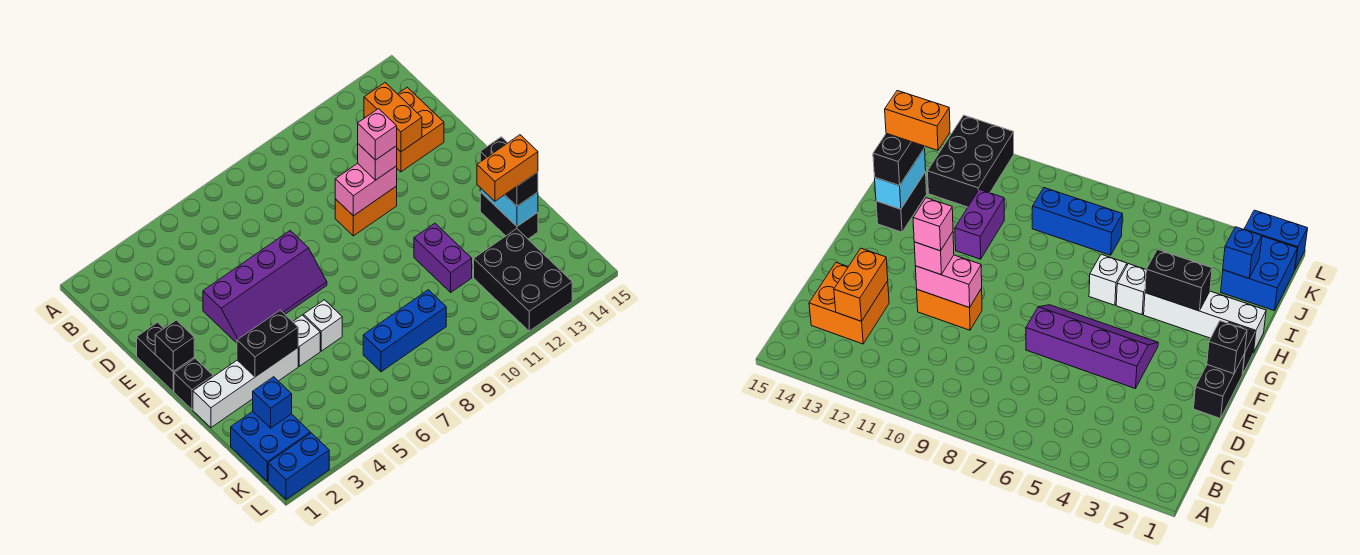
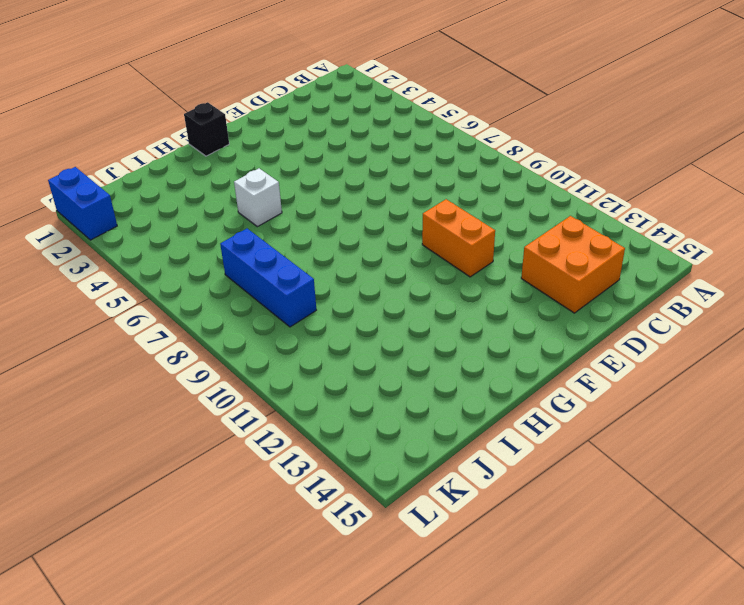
none -> black brick E1:F1 level 1
none -> purple slope E4:F7 level 1 top E
none -> white brick H1:H4 level 1

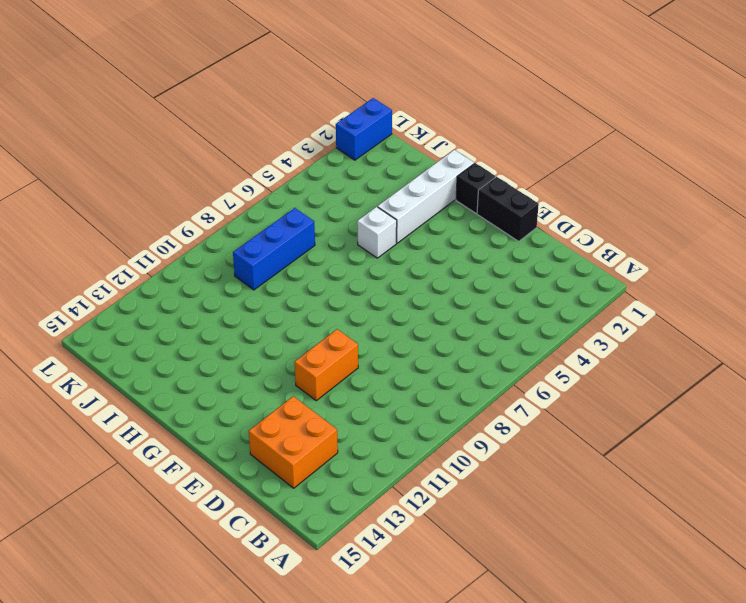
none -> purple slope E4:F7 level 1 top E
none -> white brick H6 level 1
none -> purple brick H11:I11 level 1

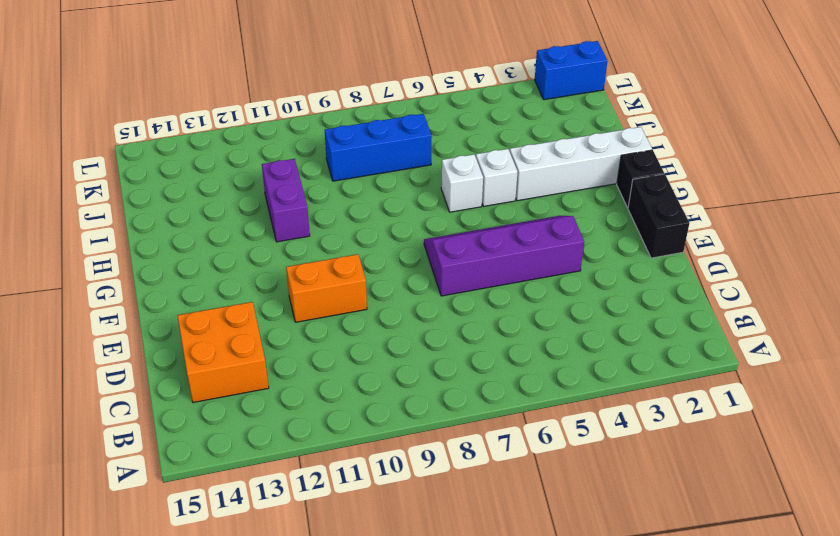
none -> black brick H14:I14 level 1
none -> blue brick J1:K2 level 1
none -> black brick J12:L13 level 1

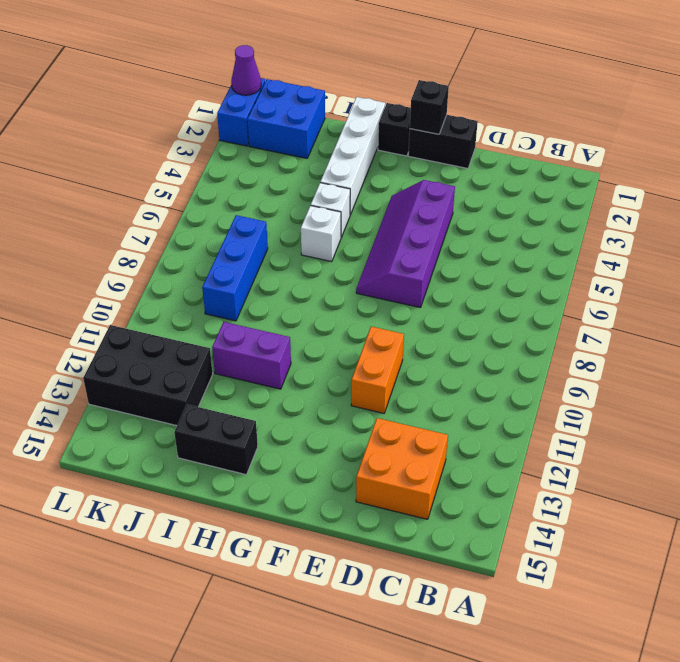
purple cone L1 level 2 -> none
none -> orange brick C13:D13 level 2
none -> pink brick E10:E11 level 2
none -> black brick H3:H4 level 2

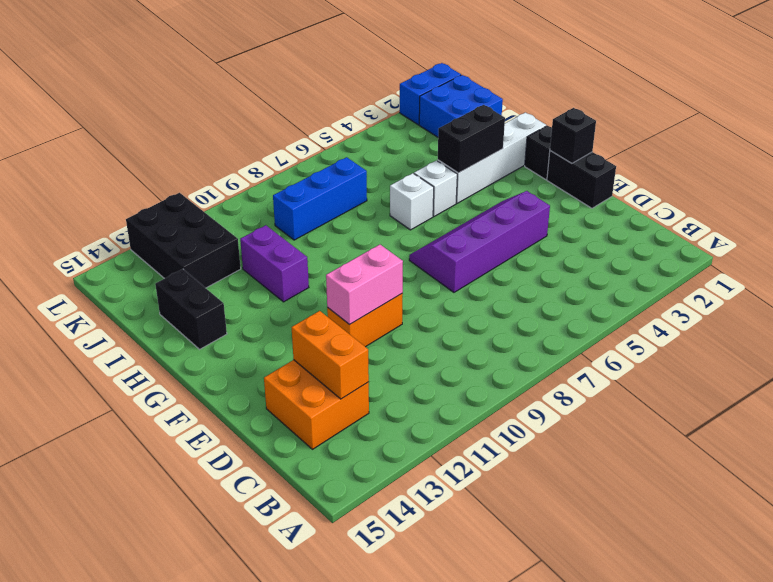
none -> cyan brick H14:I14 level 2
none -> blue brick J2 level 2
none -> pink brick E11 level 3

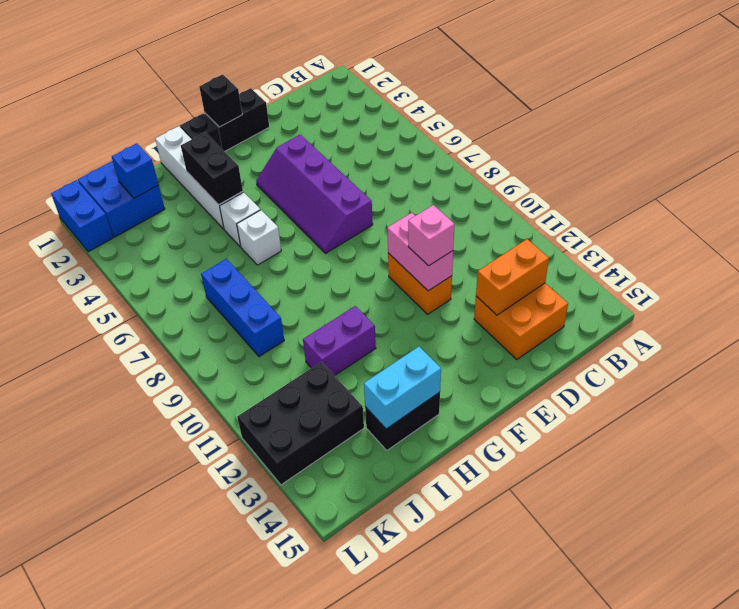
none -> black brick H14:I14 level 3
none -> pink brick E11 level 4
none -> orange brick I13:I14 level 4

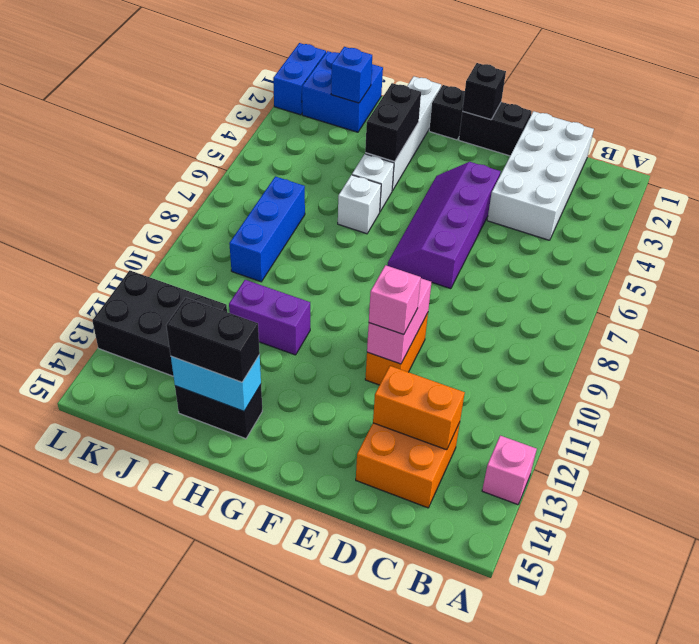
pink brick A13 level 1 -> pink brick E11 level 4
white brick C1:D4 level 1 -> none
none -> orange brick I13:I14 level 4

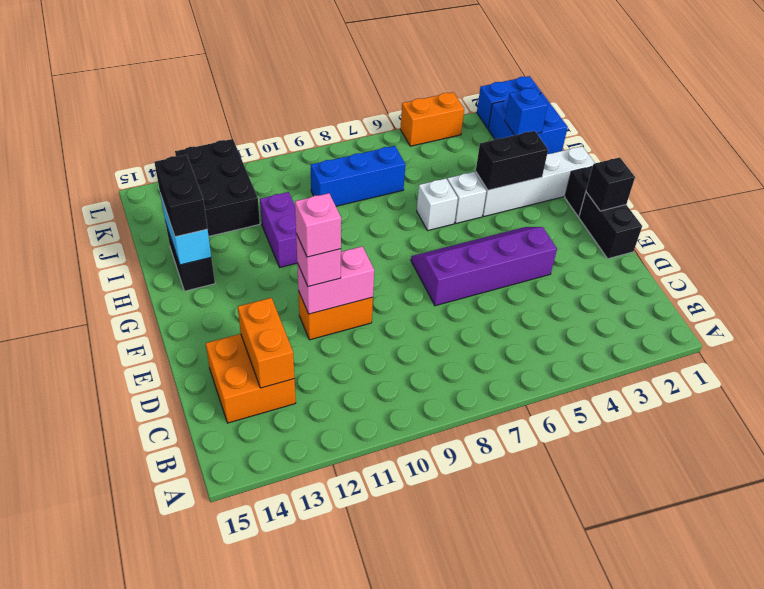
orange brick L4:L5 level 1 -> orange brick I13:I14 level 4

